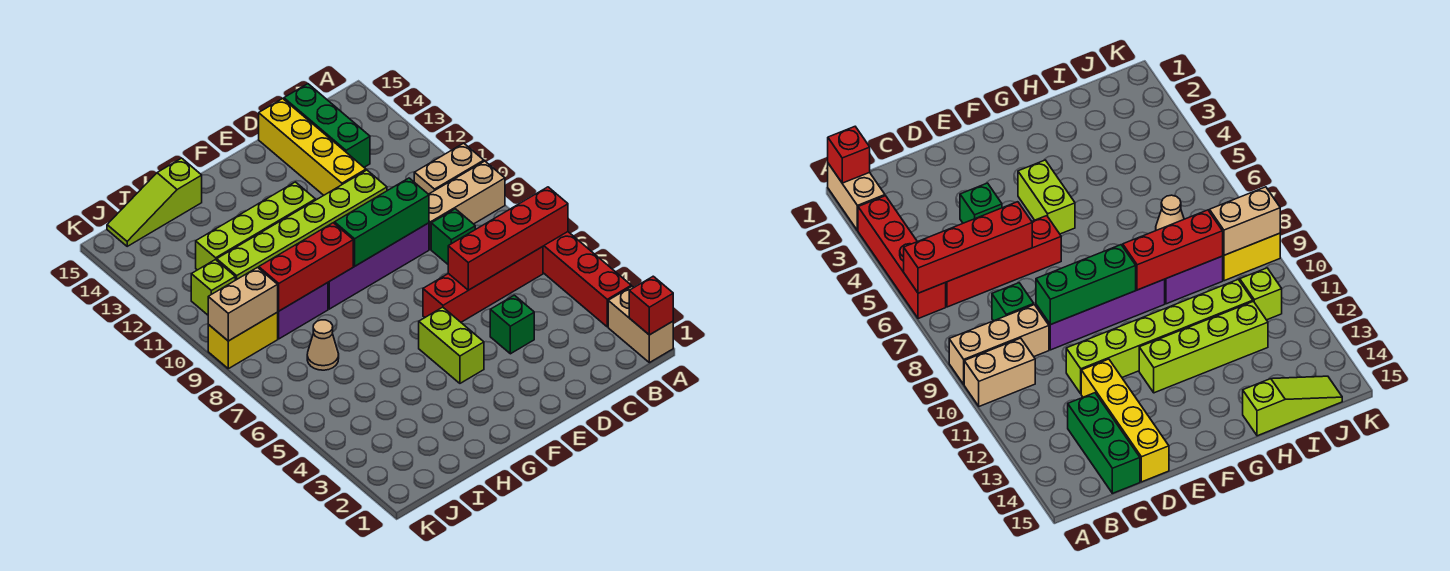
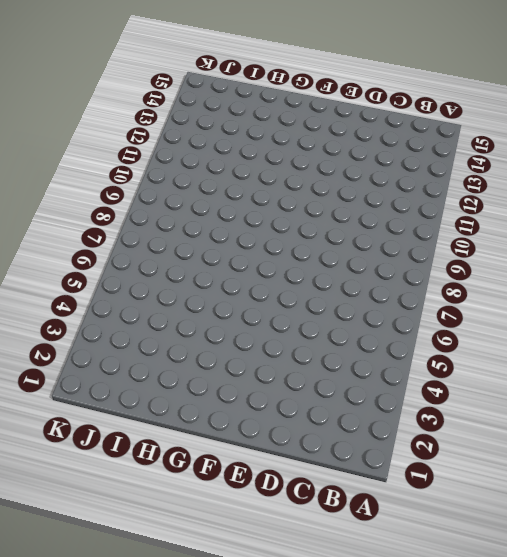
none -> tan brick A1:A2 level 1
none -> red brick A3:A6 level 1
none -> tan brick A9:C9 level 1

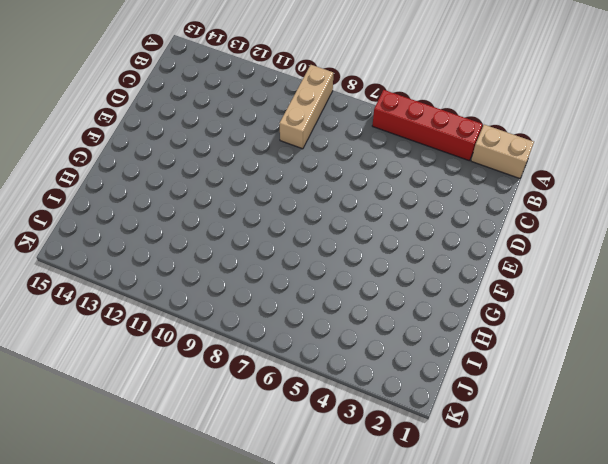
none -> tan brick A10:B10 level 1
none -> red brick B6:E6 level 1
none -> green brick C8 level 1

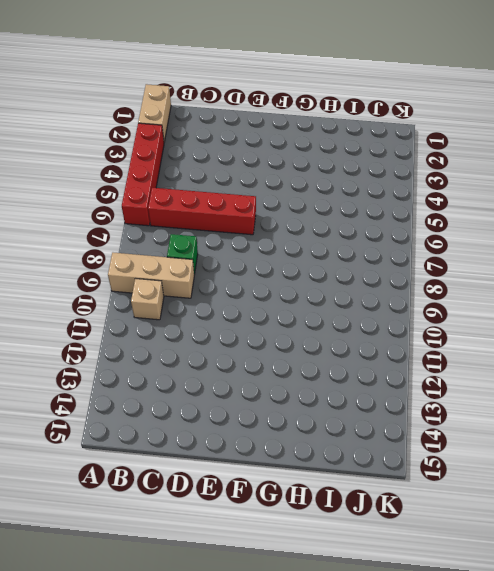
tan brick B10 level 1 -> tan brick A10:B10 level 1
none -> green brick C13:C15 level 1
none -> green brick D4 level 1
none -> purple brick D9:G9 level 1

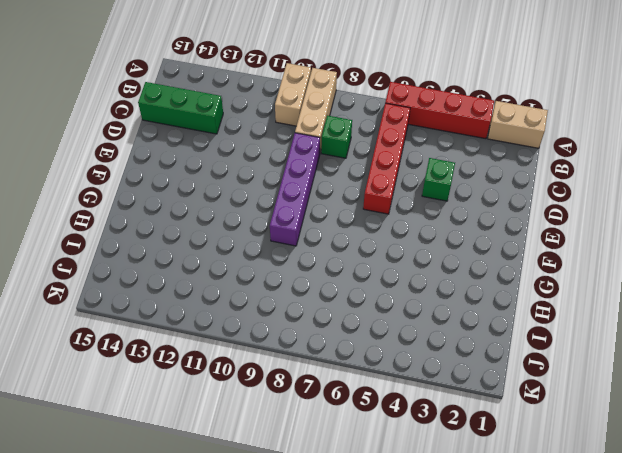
none -> lime brick D11:I11 level 1
none -> yellow brick D12:D15 level 1
none -> lime brick F4:F5 level 1

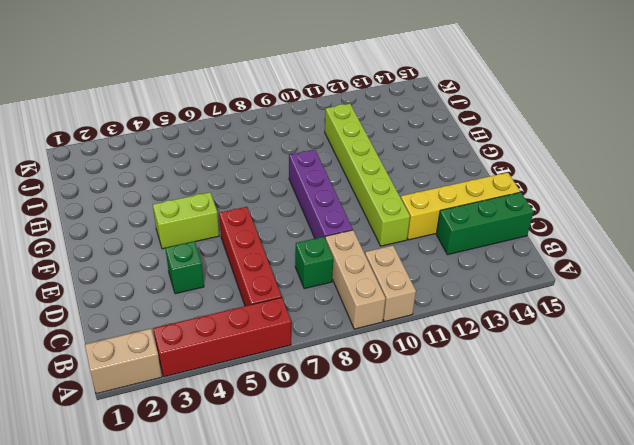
none -> lime brick F12:I12 level 1
none -> purple brick H9:I9 level 1
none -> lime slope H15:J15 level 1 top H

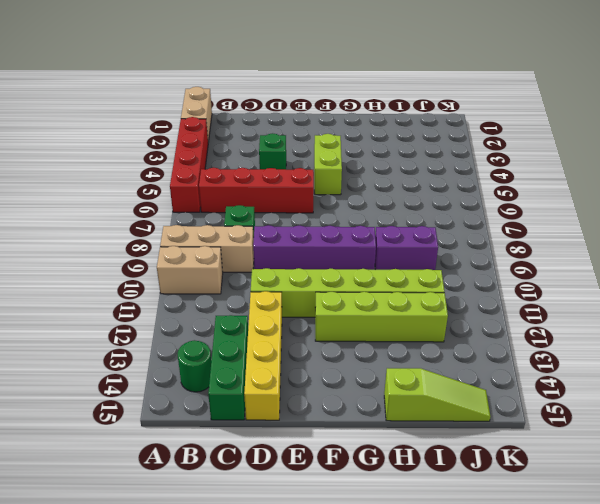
green round brick B14 level 1 -> none
none -> tan cone I7 level 1
none -> yellow brick J9:K9 level 1
none -> lime brick J11 level 1

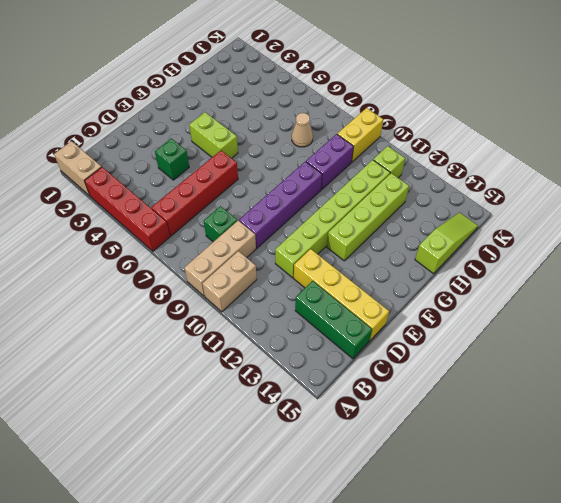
none -> red brick A1 level 2
none -> red brick A6:D6 level 2
none -> green brick D9:F9 level 2

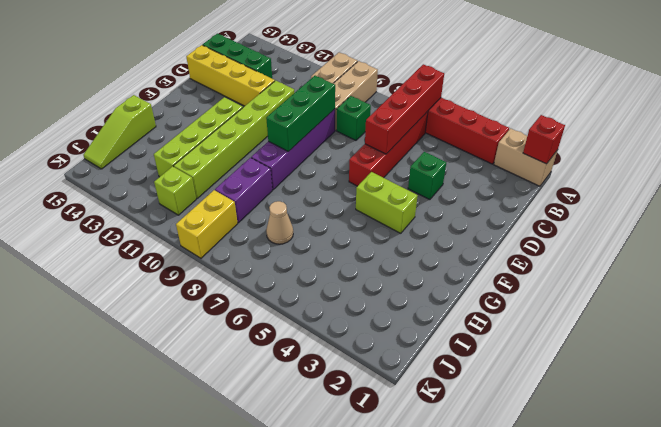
none -> red brick G9:I9 level 2
none -> tan brick J9:K9 level 2

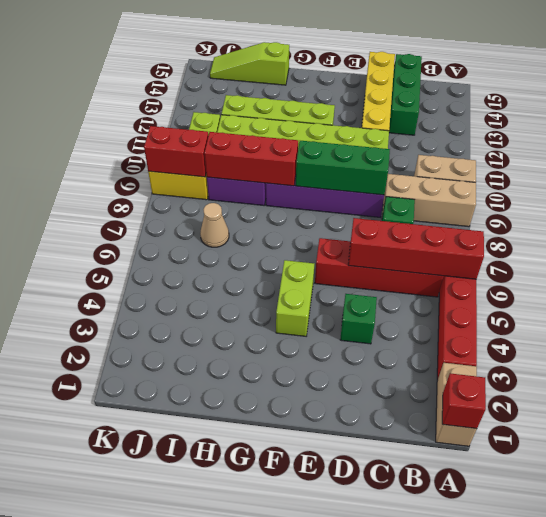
red brick J9:K9 level 2 -> tan brick J9:K9 level 2

